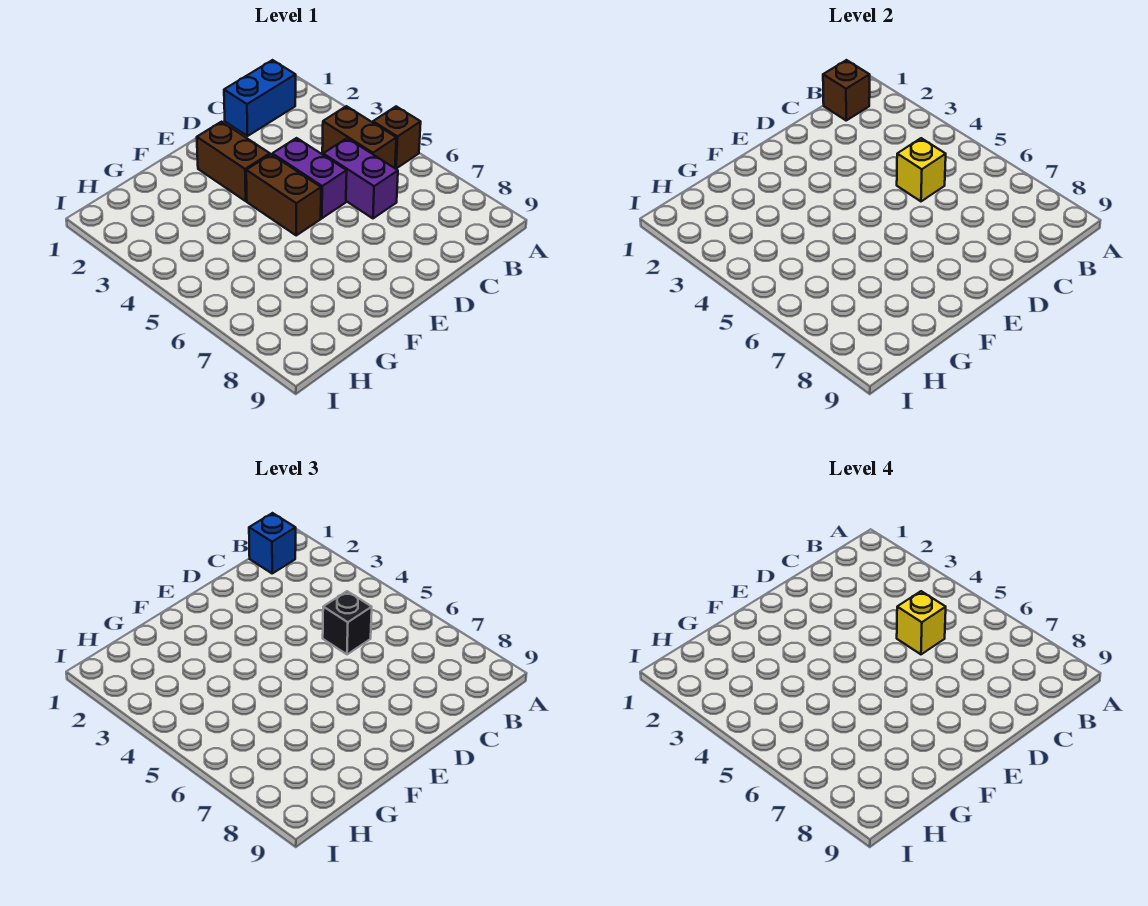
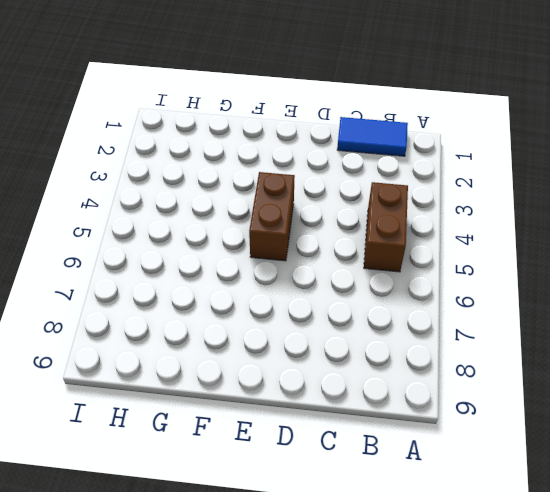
blue tile B1:C1 level 1 -> blue brick B1:C1 level 1
none -> brown brick A5 level 1
none -> purple brick C5:C6 level 1
none -> purple brick D4:D5 level 1

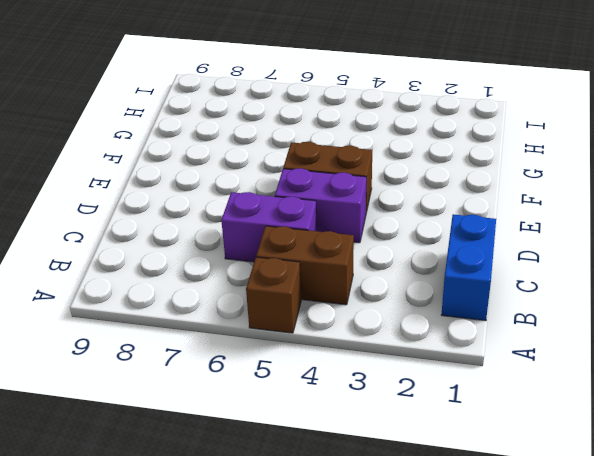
none -> brown brick E2:E3 level 1
none -> brown brick B1 level 2
none -> yellow brick C5 level 2

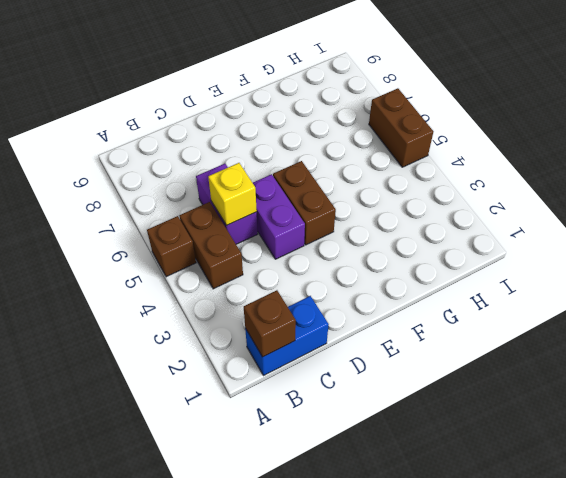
brown brick I5:I6 level 1 -> brown brick E2:E3 level 1
none -> blue brick B1 level 3
none -> black brick C5 level 3
none -> yellow brick C5 level 4

